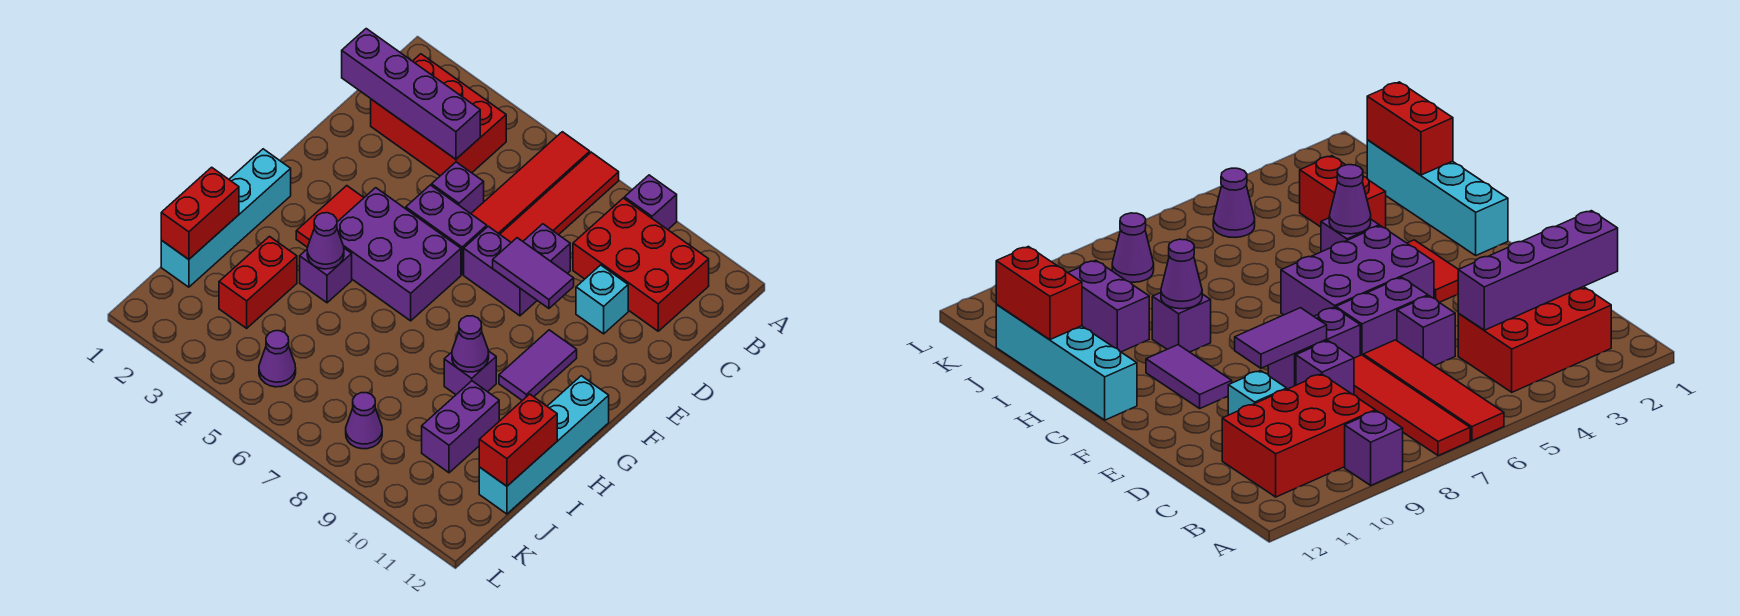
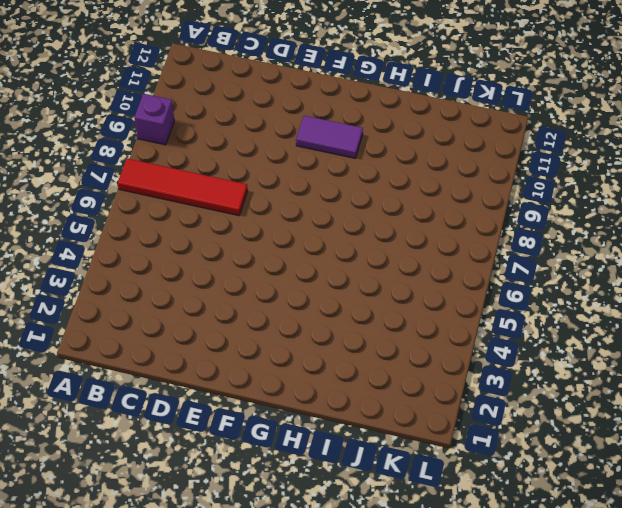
none -> red tile A6:D6 level 1
none -> red brick B2:C4 level 1
none -> red brick B9:C11 level 1

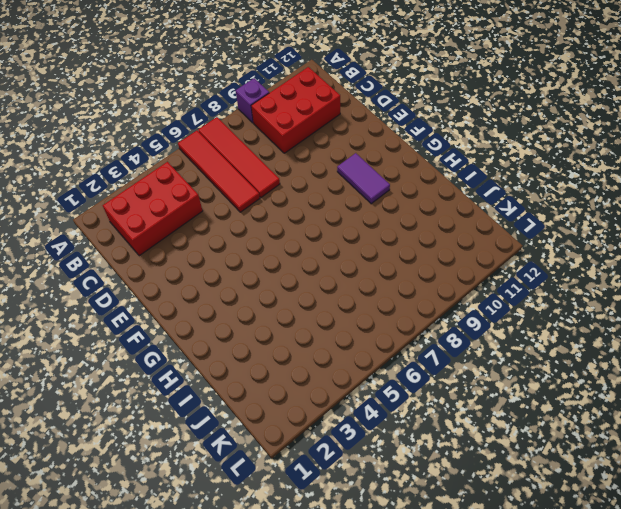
none -> purple brick D5 level 1
none -> purple brick D8 level 1
none -> cyan brick D10 level 1

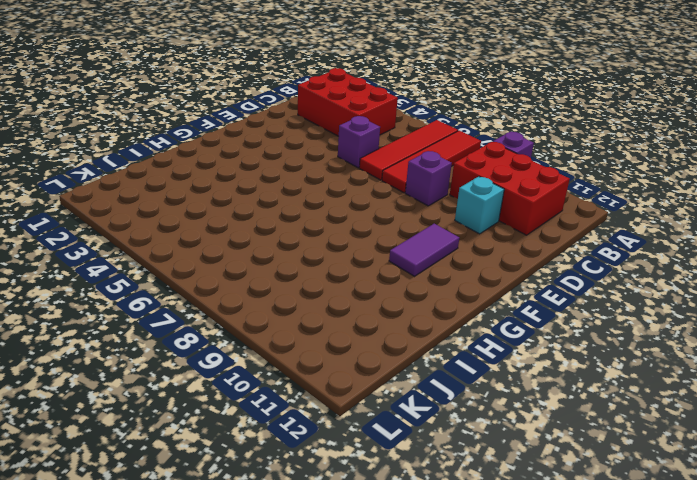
none -> purple brick E5:E6 level 1
none -> purple brick E7:E8 level 1
none -> red tile F3:G3 level 1

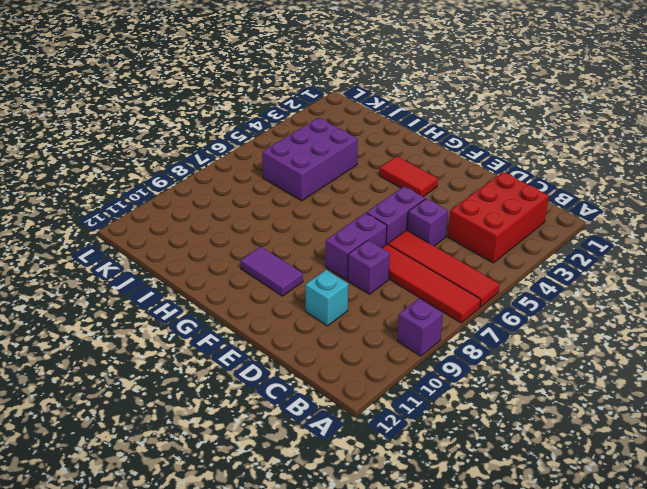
purple brick I4:J6 level 1 -> purple brick F4:G6 level 1
none -> red brick B9:C11 level 1
none -> cyan brick G1:J1 level 1
none -> cyan brick G12:J12 level 1

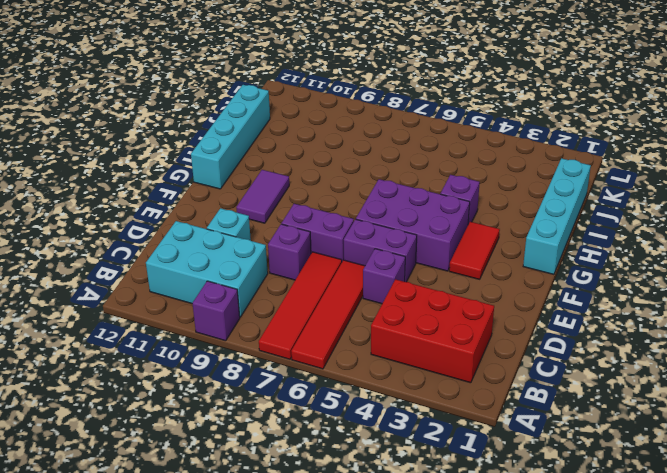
cyan brick B9:C11 level 1 -> red brick B9:C11 level 1
none -> purple brick H9 level 1
none -> red brick I3:J3 level 1
none -> purple brick I10:J10 level 1

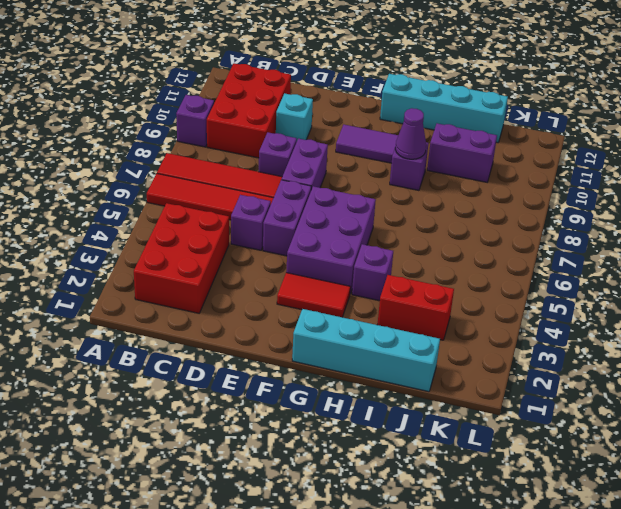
none -> purple cone K5 level 1
none -> purple cone K8 level 1
none -> purple brick C1:C4 level 2

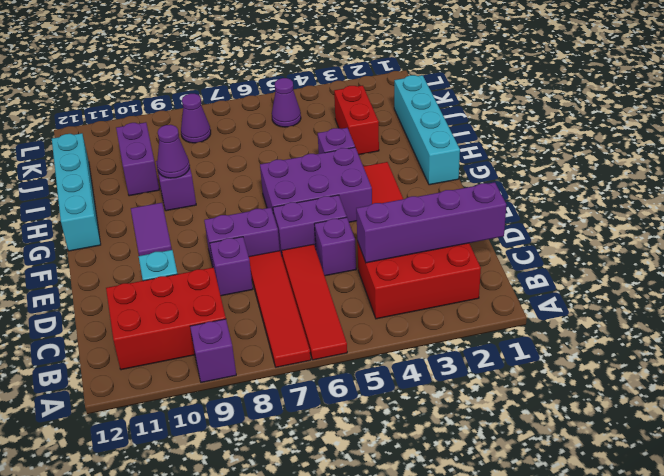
none -> purple tile E8:E9 level 2
none -> purple cone H4 level 2
none -> red brick I1:J1 level 2

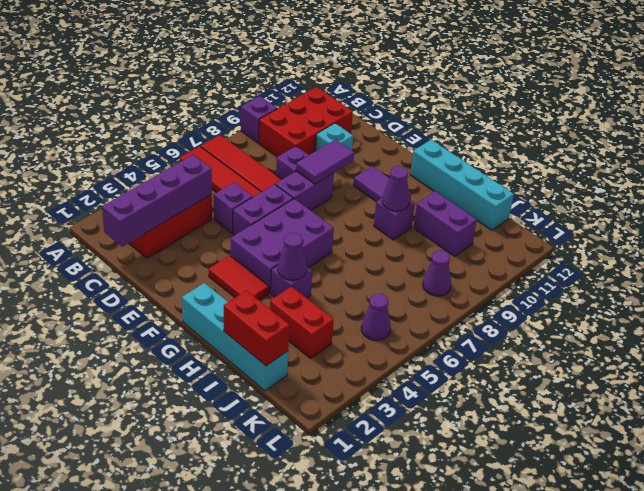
none -> red brick I12:J12 level 2

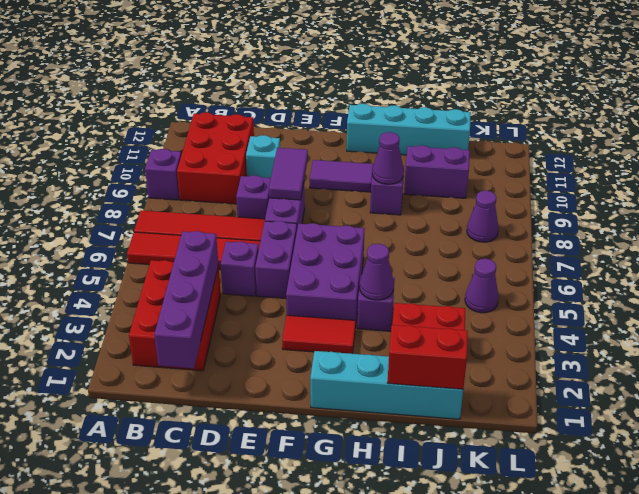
none -> red brick I12:J12 level 2

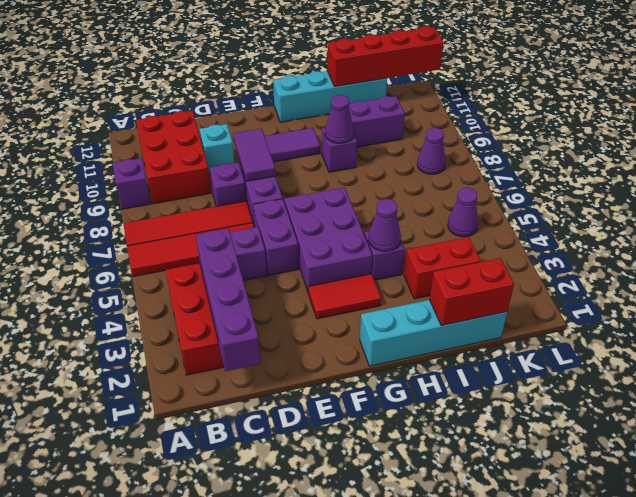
red brick I12:L12 level 2 -> red brick I12:J12 level 2

